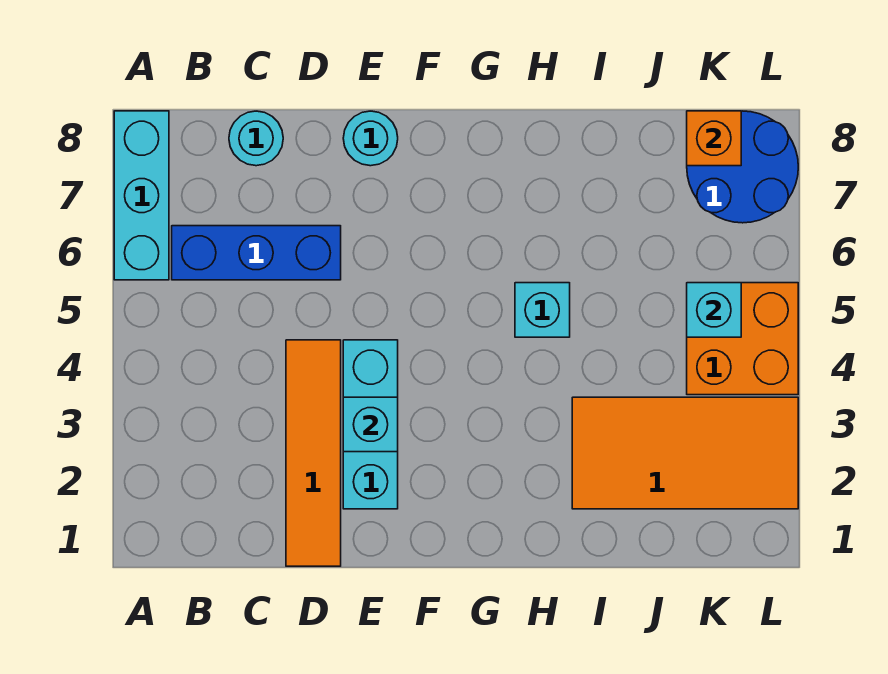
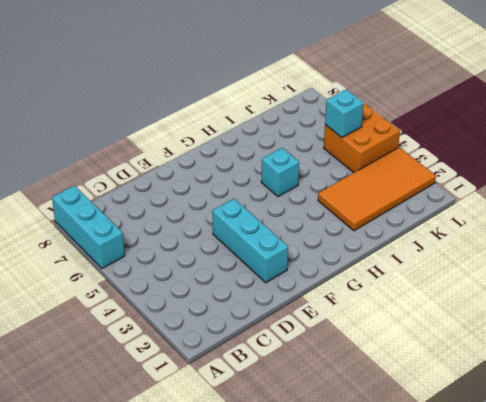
none -> blue brick B6:D6 level 1
none -> cyan round brick C8 level 1
none -> orange tile D1:D4 level 1

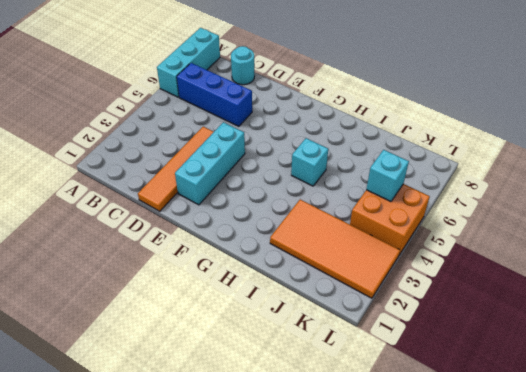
none -> cyan round brick E8 level 1
none -> blue round brick K7:L8 level 1
none -> cyan brick E3 level 2

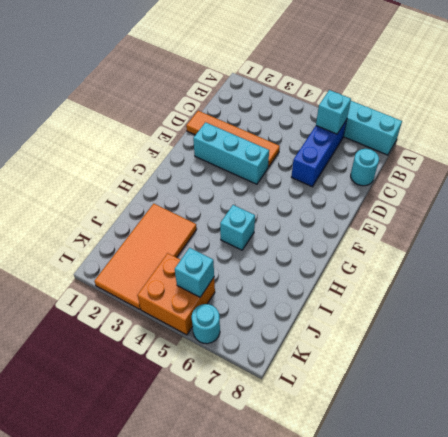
cyan brick B6 level 2 -> cyan brick E3 level 2
cyan round brick L6 level 1 -> cyan round brick E8 level 1
none -> blue round brick K7:L8 level 1
none -> orange brick K8 level 2

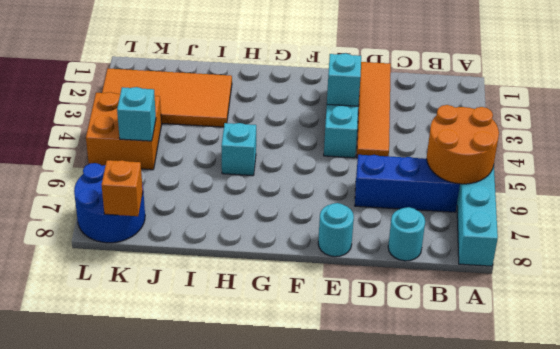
orange round brick A5:B6 level 2 -> none

